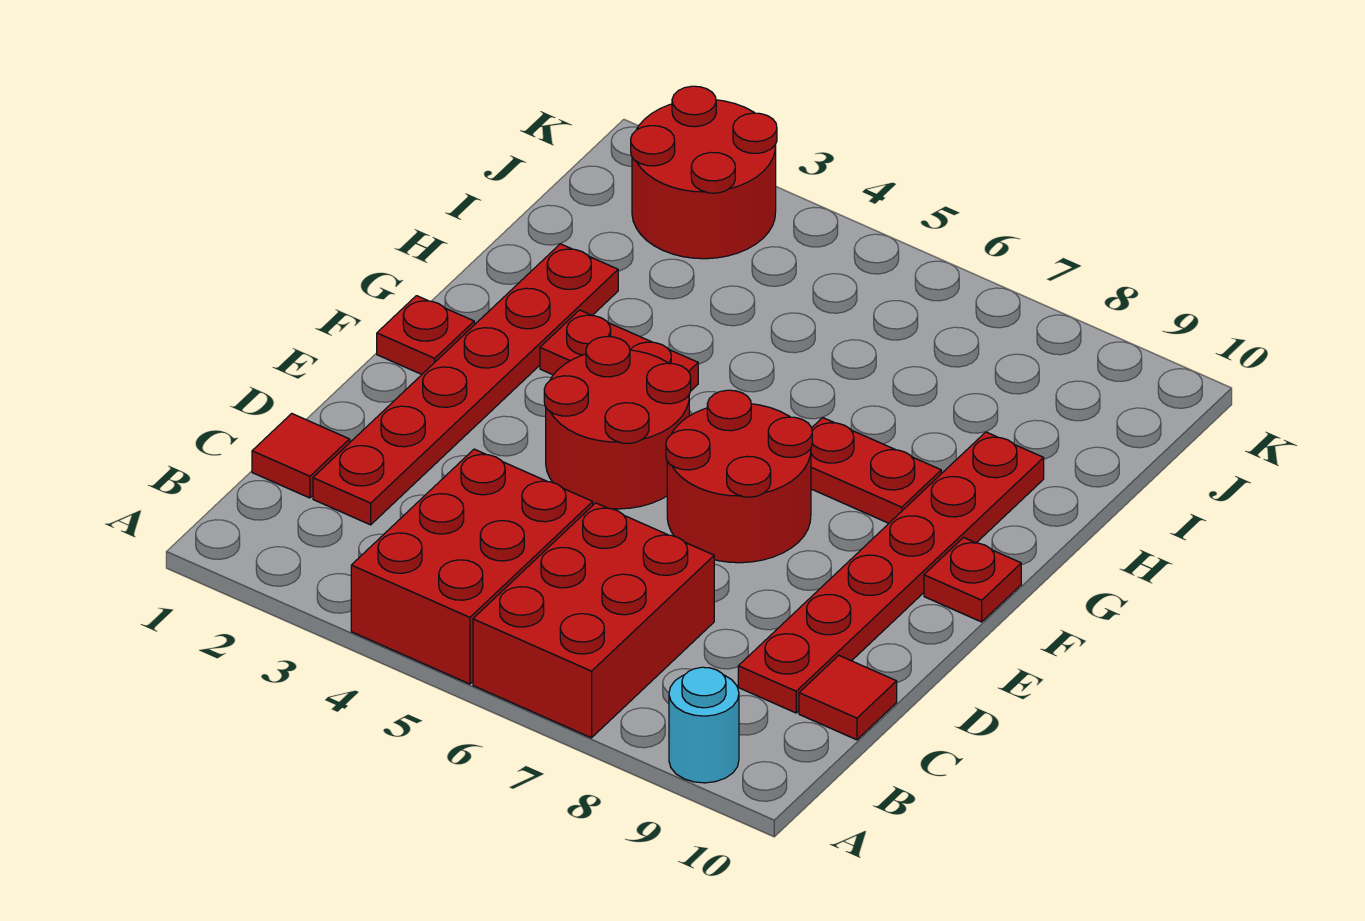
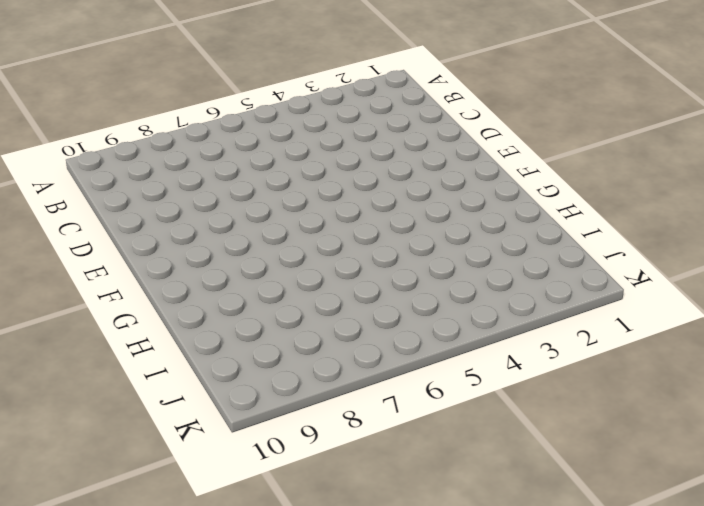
none -> red brick A4:C5 level 1
none -> red brick A6:C7 level 1
none -> cyan round brick A9 level 1

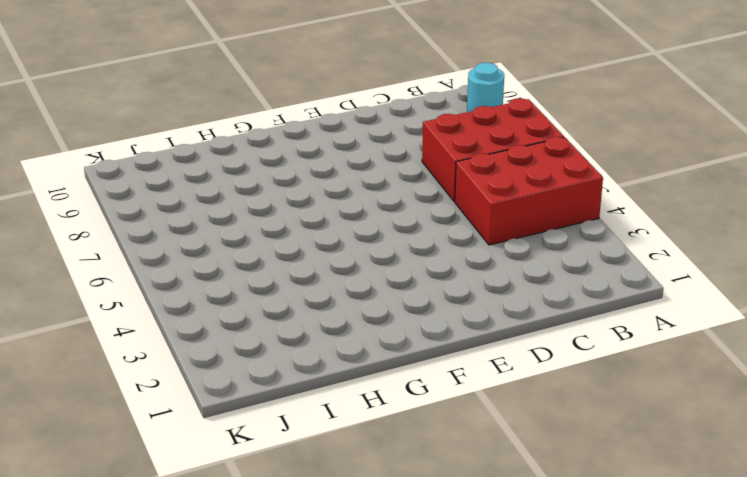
none -> red tile C1 level 1
none -> red plate C2:H2 level 1
none -> red plate C9:H9 level 1

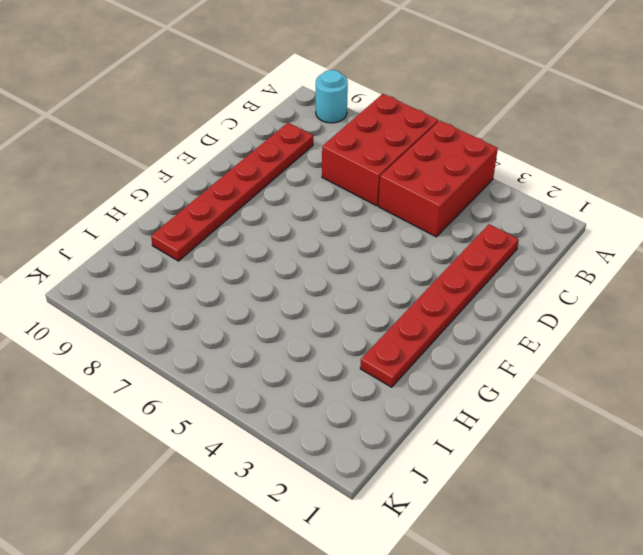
none -> red tile C1 level 1
none -> red tile C10 level 1
none -> red round brick E4:F5 level 1

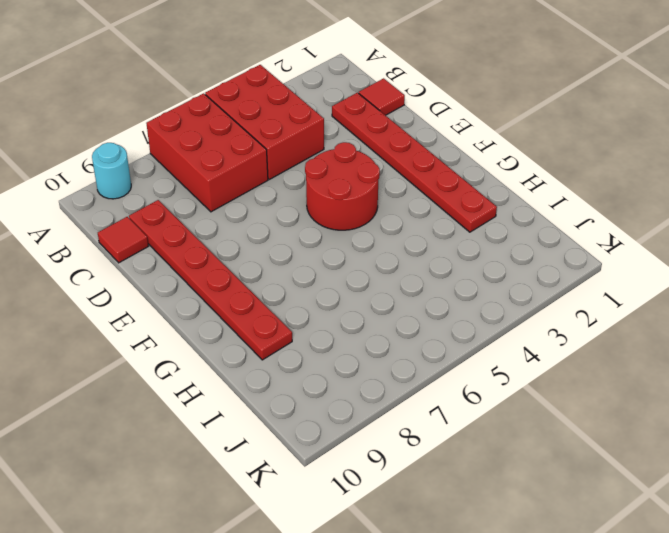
none -> red round brick E6:F7 level 1
none -> red plate F1 level 1
none -> red plate F10 level 1

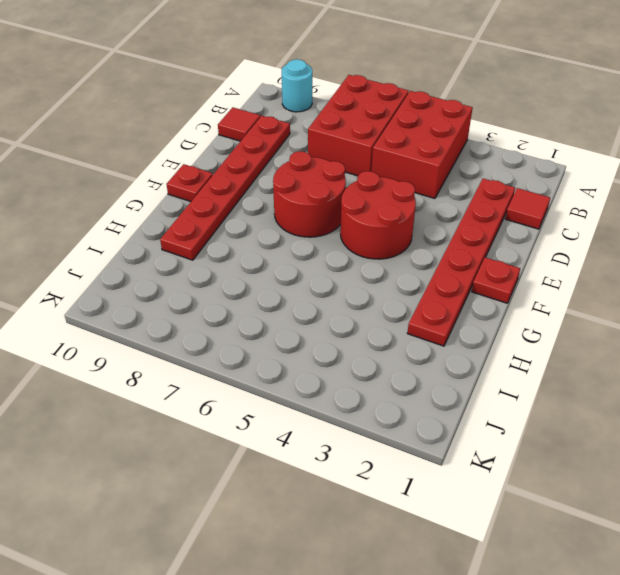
none -> red plate G3:G4 level 1
none -> red plate G7:G8 level 1
none -> red round brick J2:K3 level 1

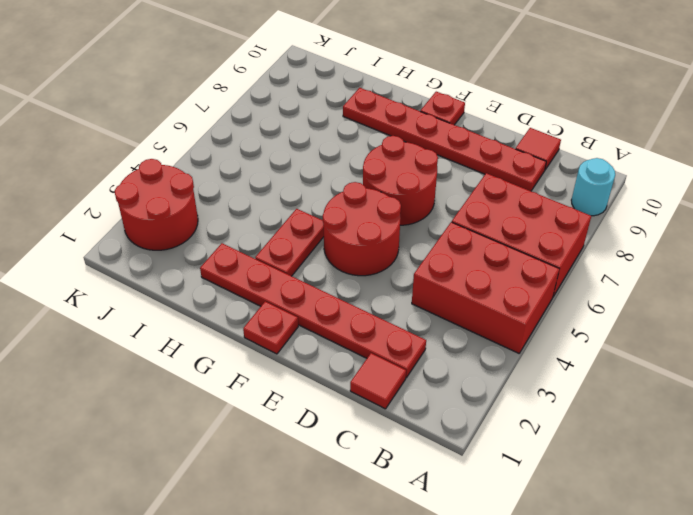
none -> red plate G7:G8 level 1

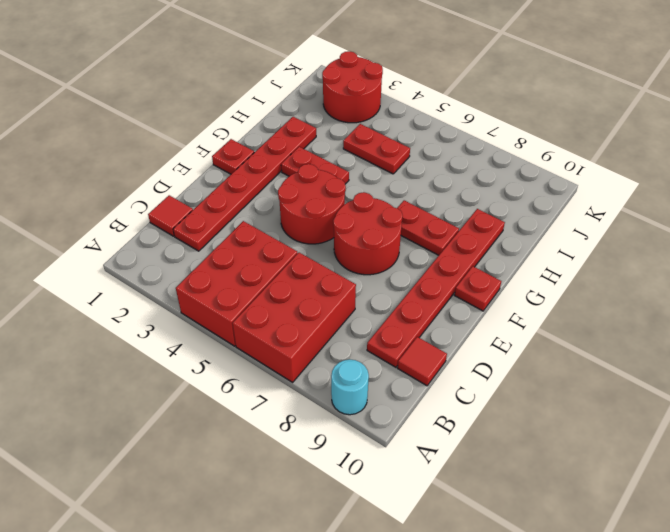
red plate I4:I5 level 1 -> none

